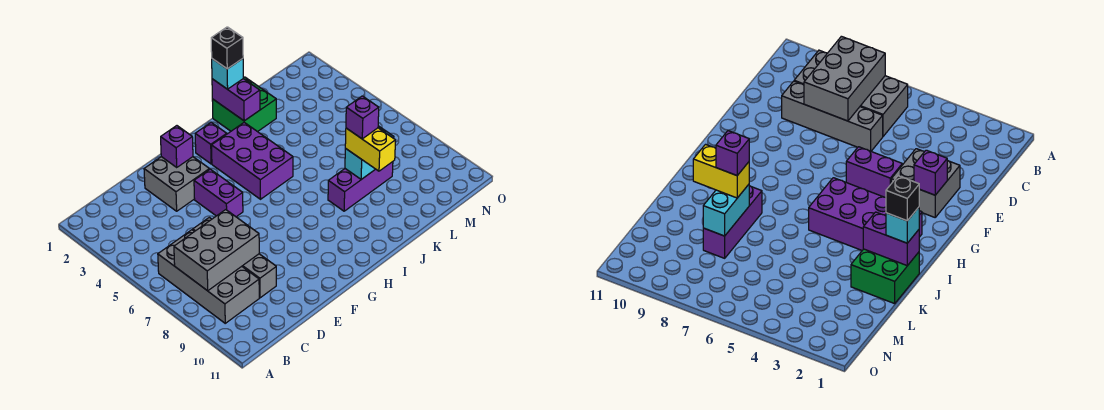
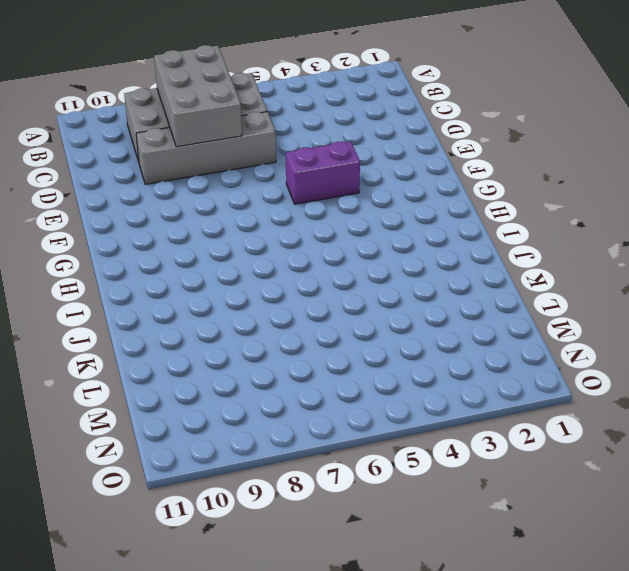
none -> grey brick E2:F3 level 1
none -> purple brick H2 level 1
none -> purple brick H3:I5 level 1

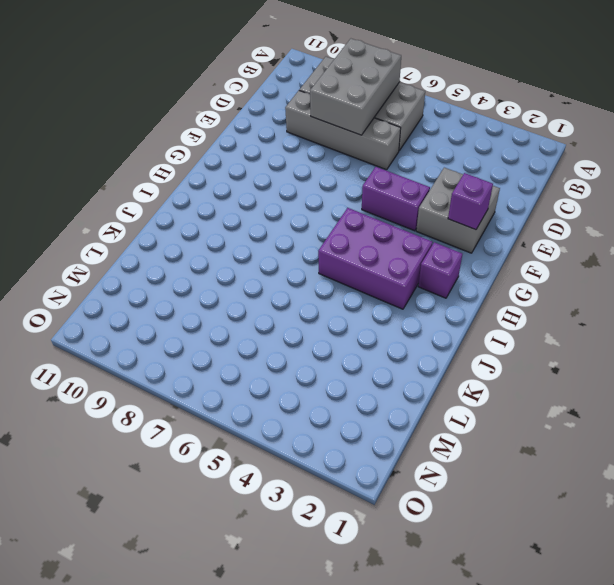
none -> green brick J1:K2 level 1
none -> purple brick J8:L8 level 1
none -> purple brick J1:J2 level 2

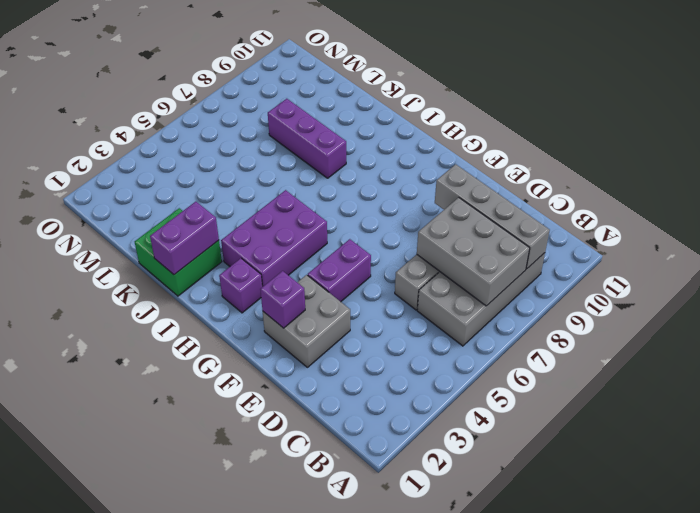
grey brick B9:E9 level 2 -> none
none -> cyan brick K8:L8 level 2
none -> cyan brick J1 level 3
none -> yellow brick K8:K9 level 3

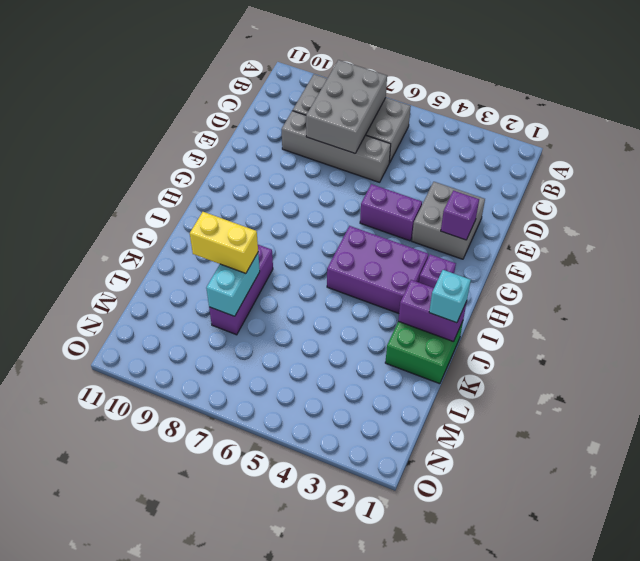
none -> black brick J1 level 4
none -> purple brick K8 level 4

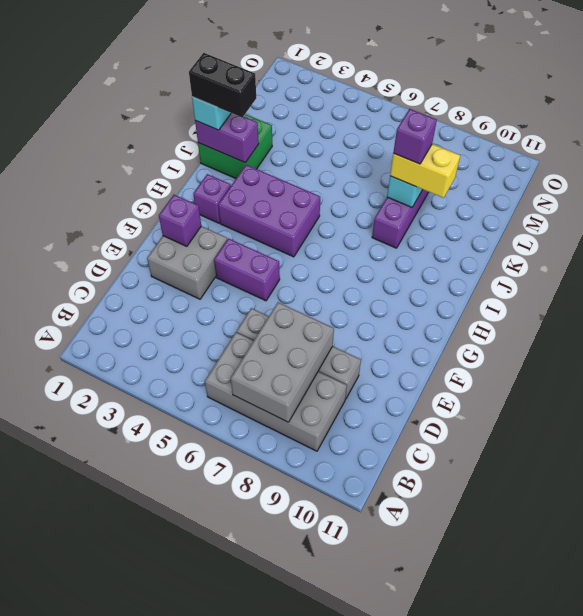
black brick J1:J2 level 4 -> black brick J1 level 4

